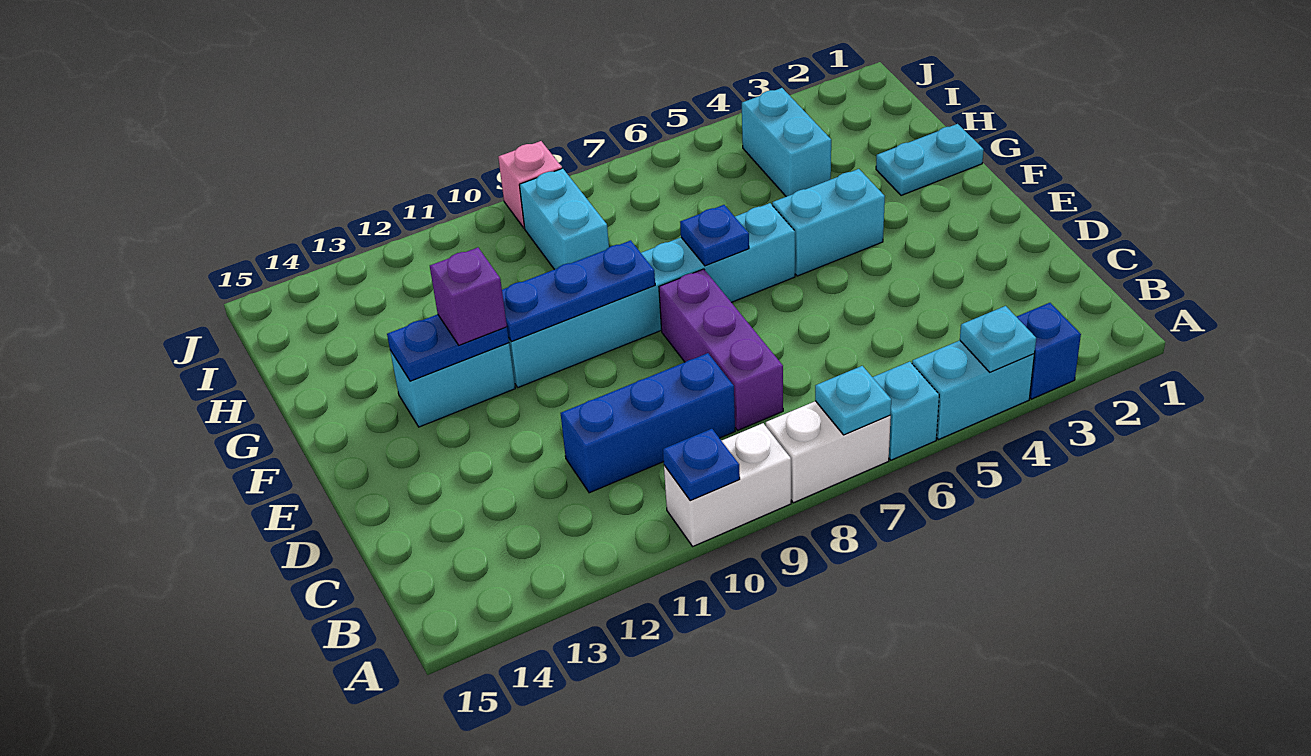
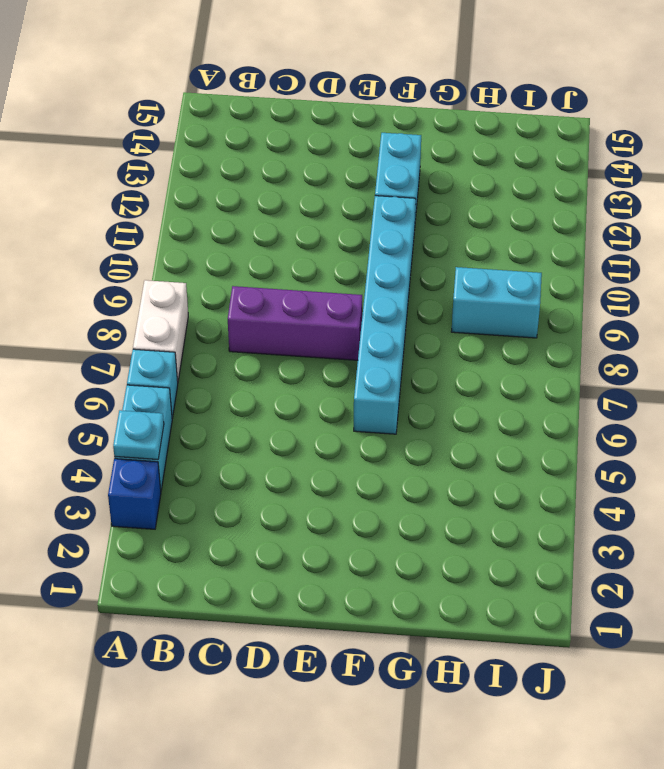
none -> white brick A9:A10 level 1
none -> blue brick C9:C11 level 1
none -> cyan brick F4:F5 level 1

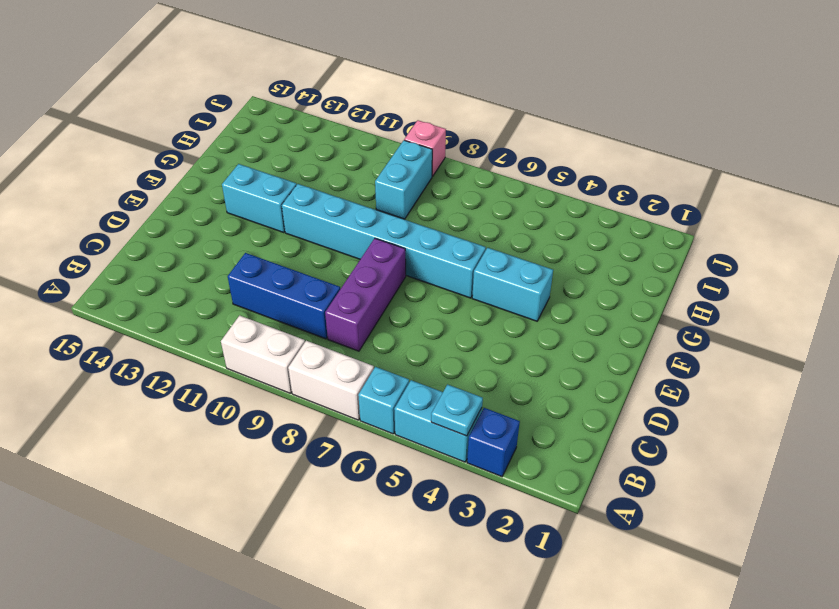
none -> cyan plate G1:G2 level 1
none -> cyan brick H4:I4 level 1
none -> cyan plate A7 level 2

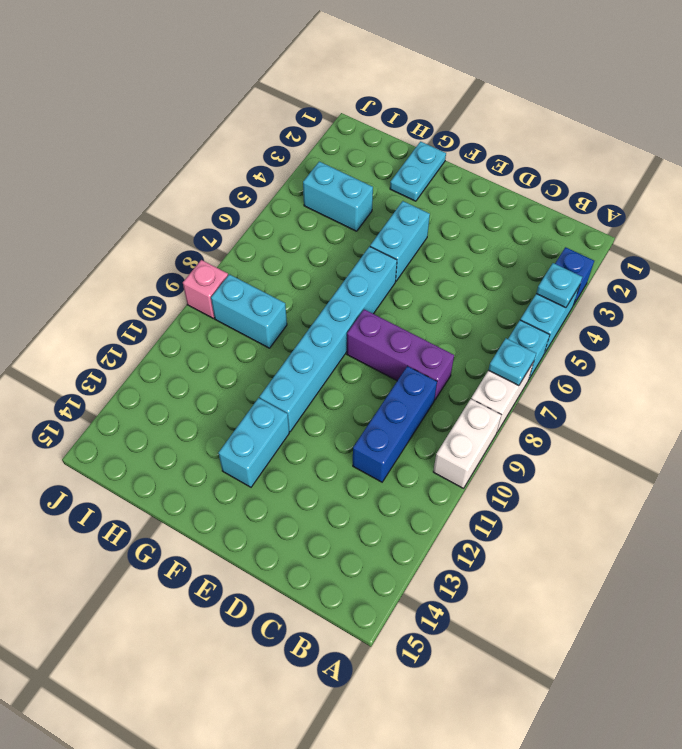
none -> blue plate A10 level 2
none -> blue plate F7 level 2
none -> blue plate F9:F11 level 2

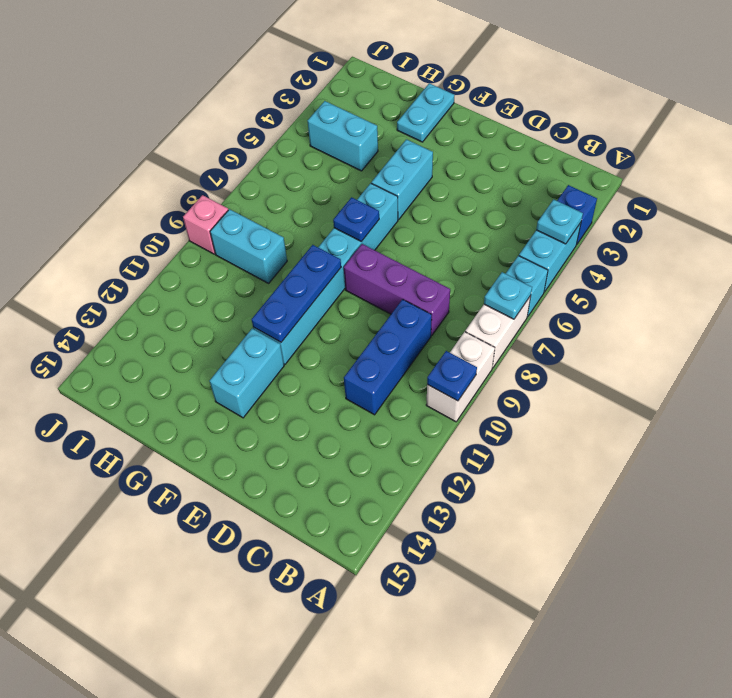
none -> blue plate F12:F13 level 2
none -> purple brick F12 level 3

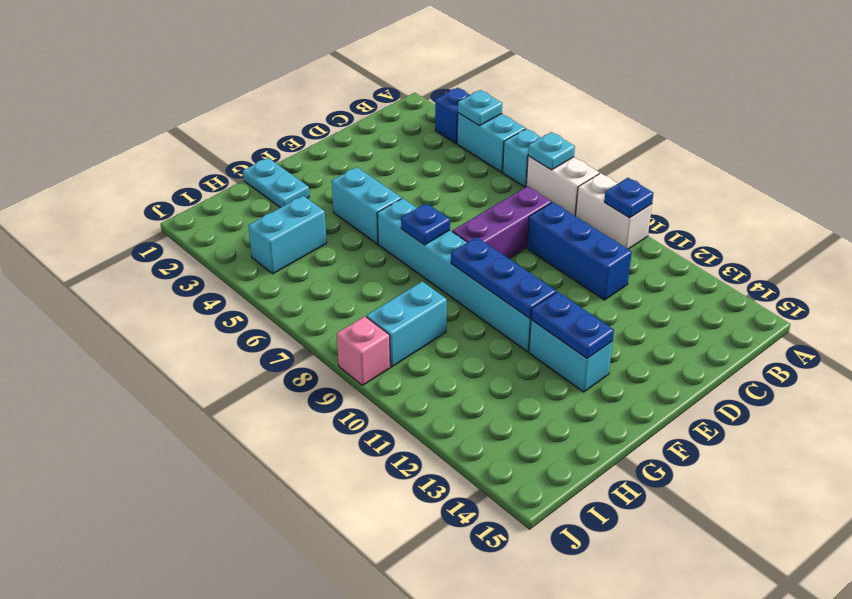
none -> purple brick F12 level 3

